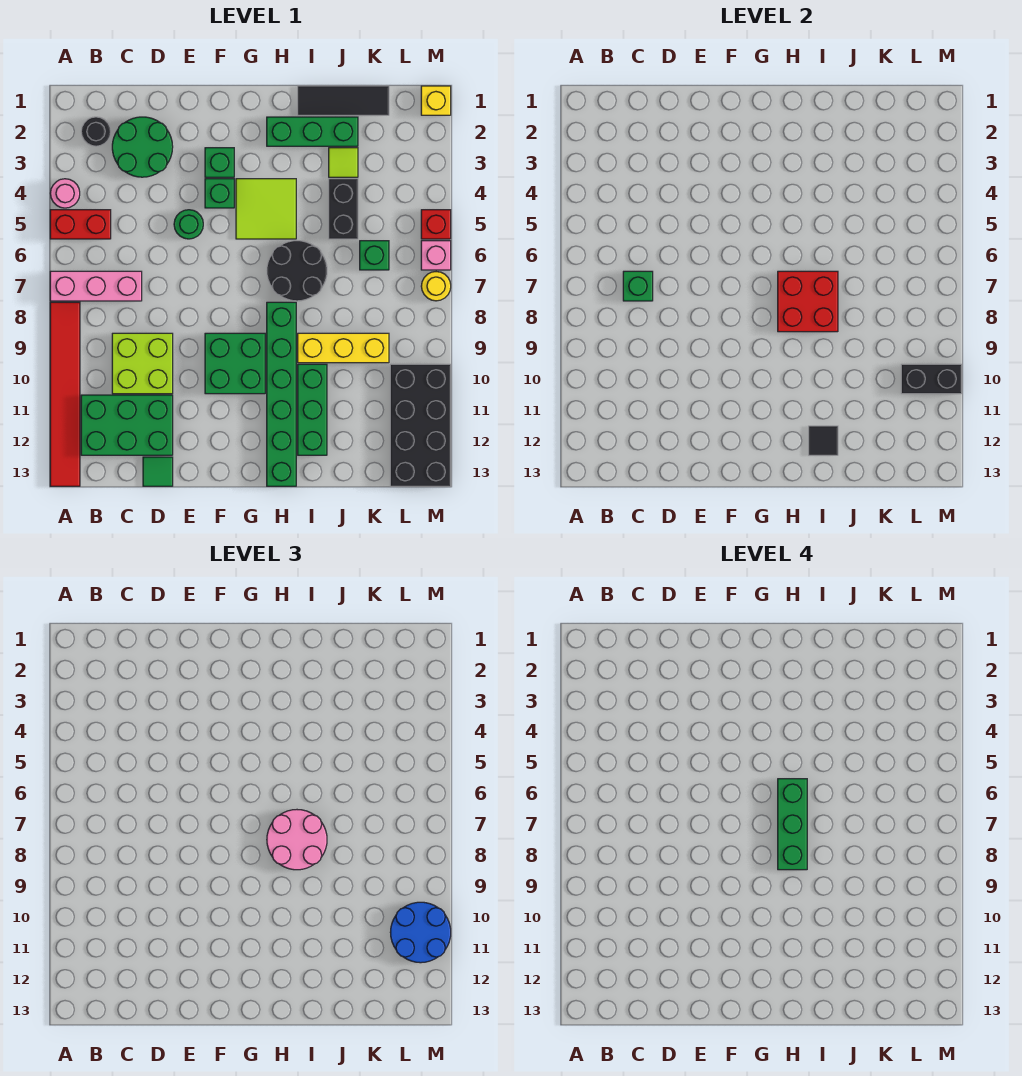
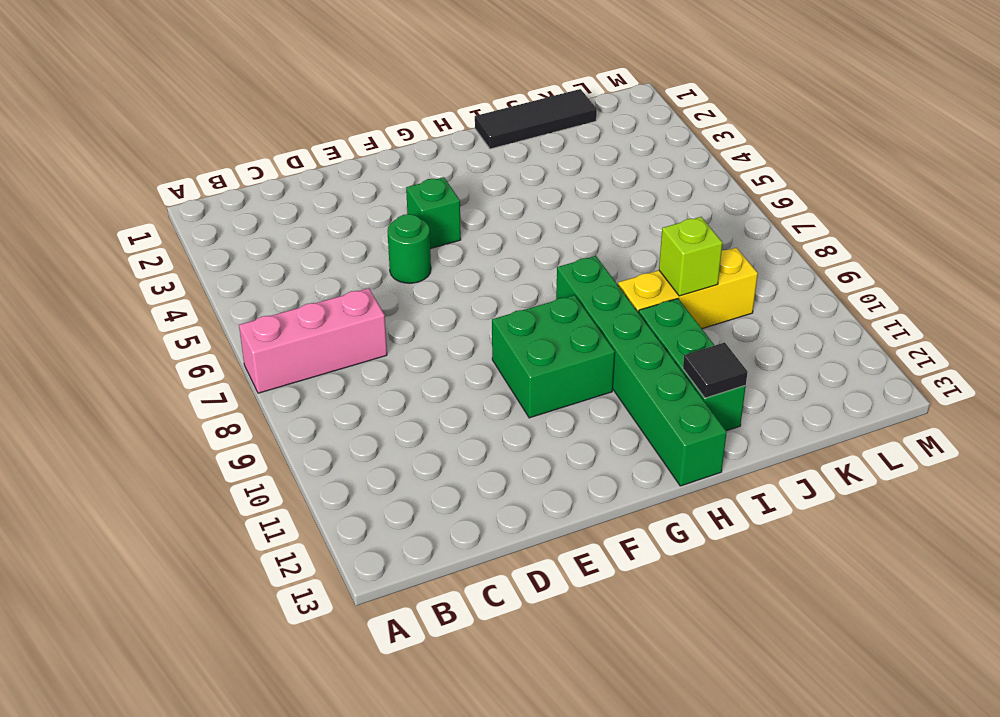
lime brick J9 level 2 -> none
none -> pink round brick A4 level 1
none -> red brick A5:B5 level 1
none -> red tile A8:A13 level 1
none -> black round brick B2 level 1

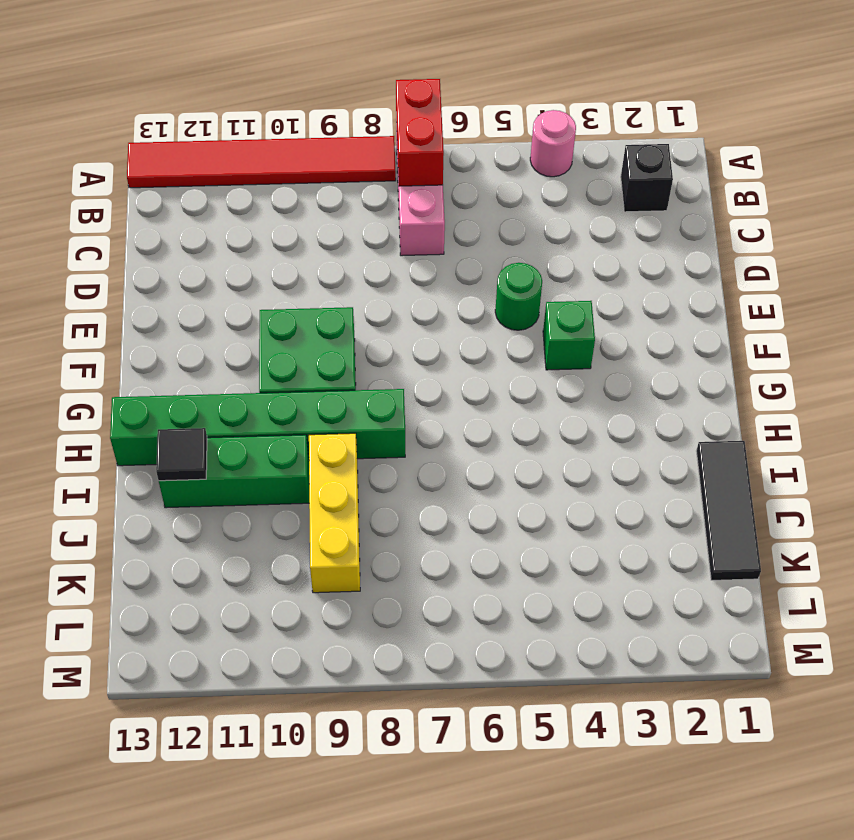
red brick A7:B7 level 2 -> red brick A5:B5 level 1
black brick B2 level 1 -> black round brick B2 level 1
none -> green brick B11:D12 level 1
none -> green round brick C2:D3 level 1
none -> lime brick C9:D10 level 1
none -> green tile D13 level 1

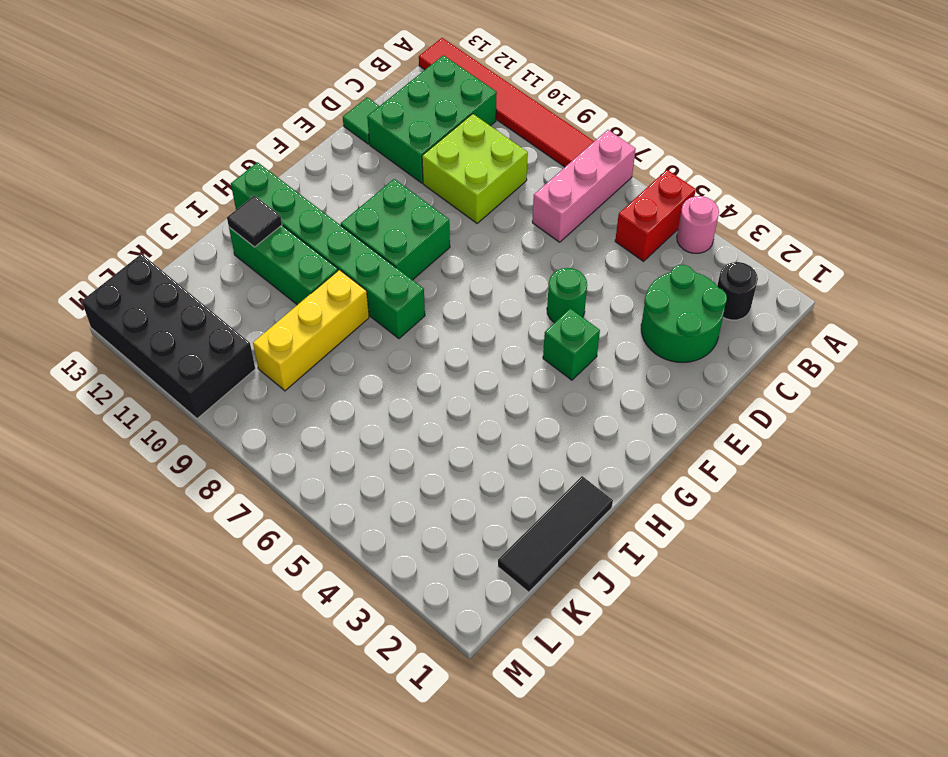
none -> green brick F3 level 1
none -> lime tile G4:H5 level 1
none -> green brick H2:J2 level 1
none -> black round brick H6:I7 level 1

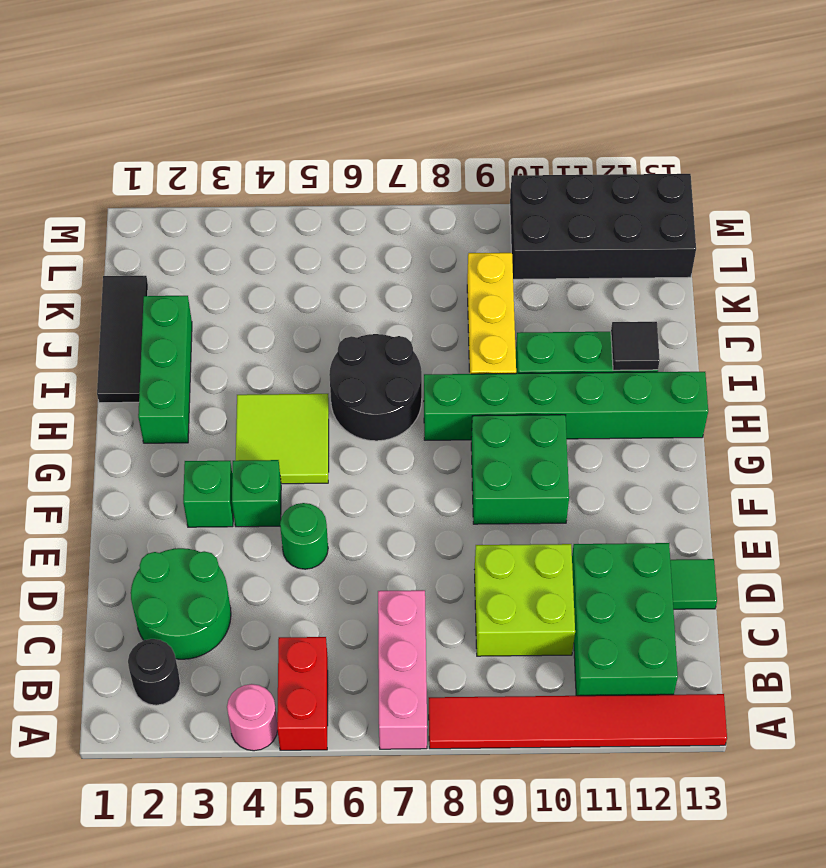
none -> lime tile J3 level 1
none -> black brick J4:J5 level 1
none -> green brick K6 level 1
none -> yellow brick M1 level 1

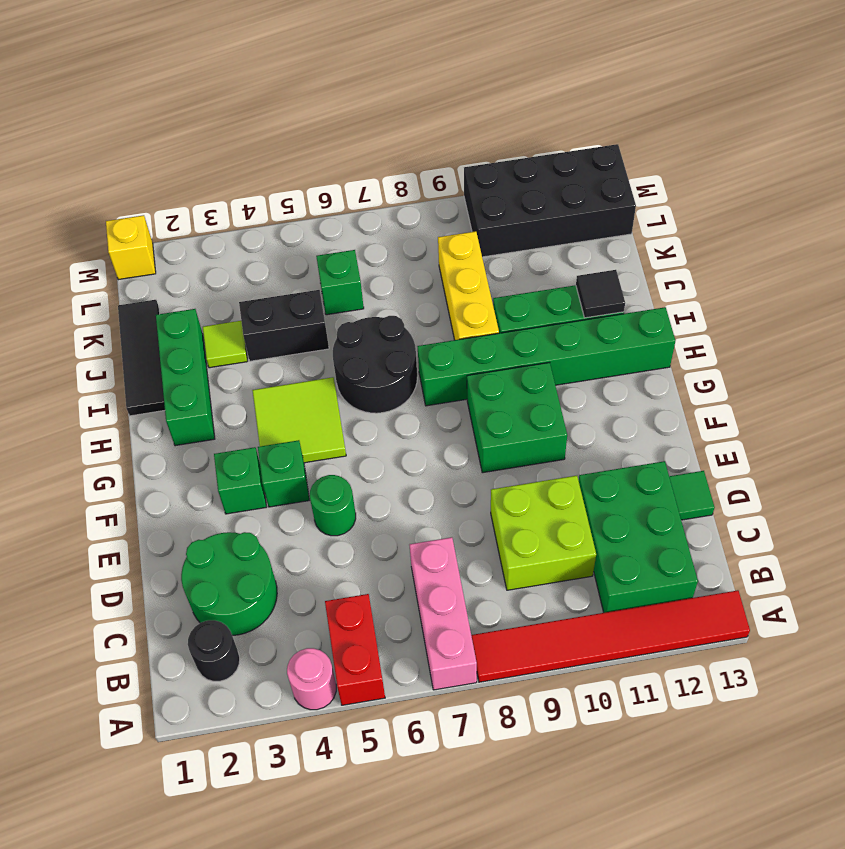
none -> red brick M5 level 1
none -> pink brick M6 level 1
none -> yellow round brick M7 level 1
none -> green brick C7 level 2

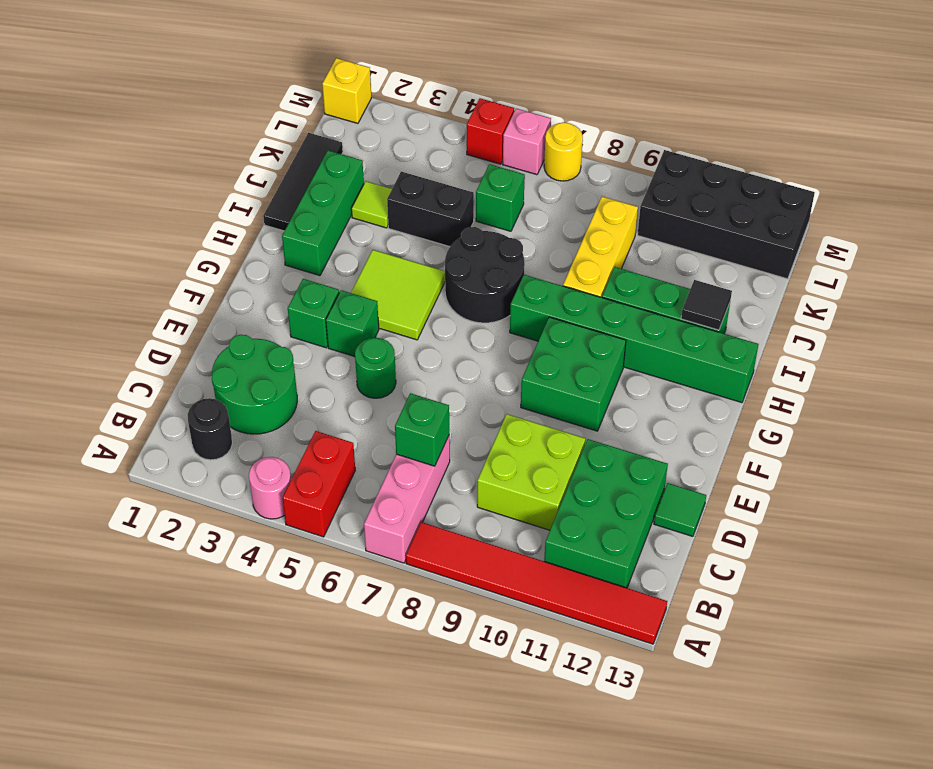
none -> red brick H7:I8 level 2
none -> black brick L10:M10 level 2
none -> pink round brick H7:I8 level 3
none -> blue round brick L10:M11 level 3

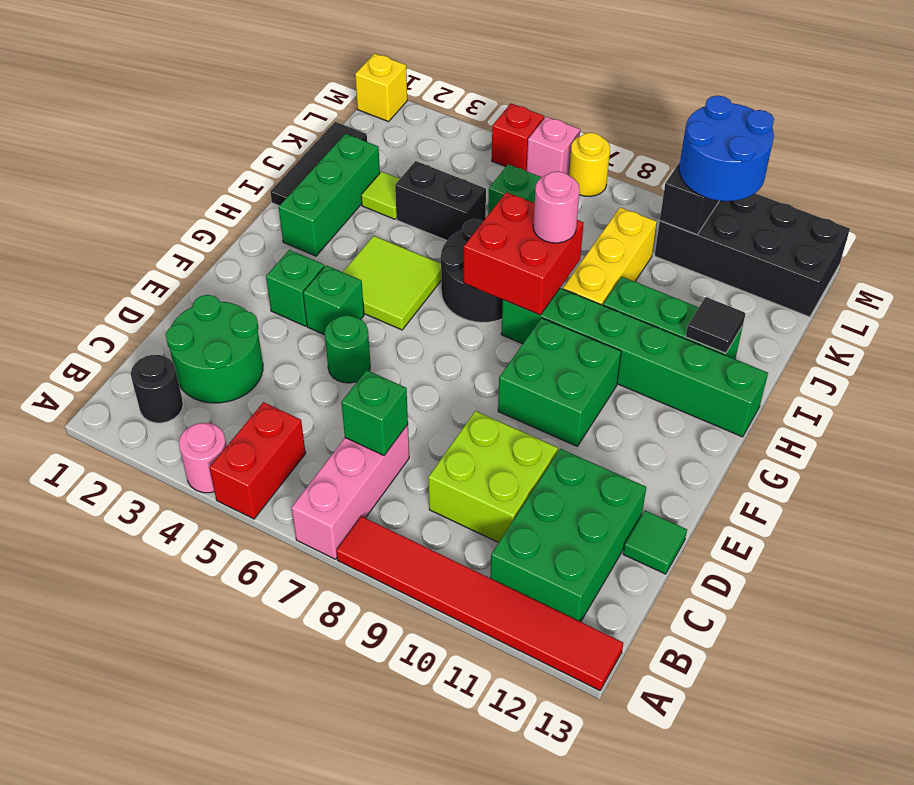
pink round brick I8 level 3 -> pink round brick H7:I8 level 3
none -> green brick H6:H8 level 4

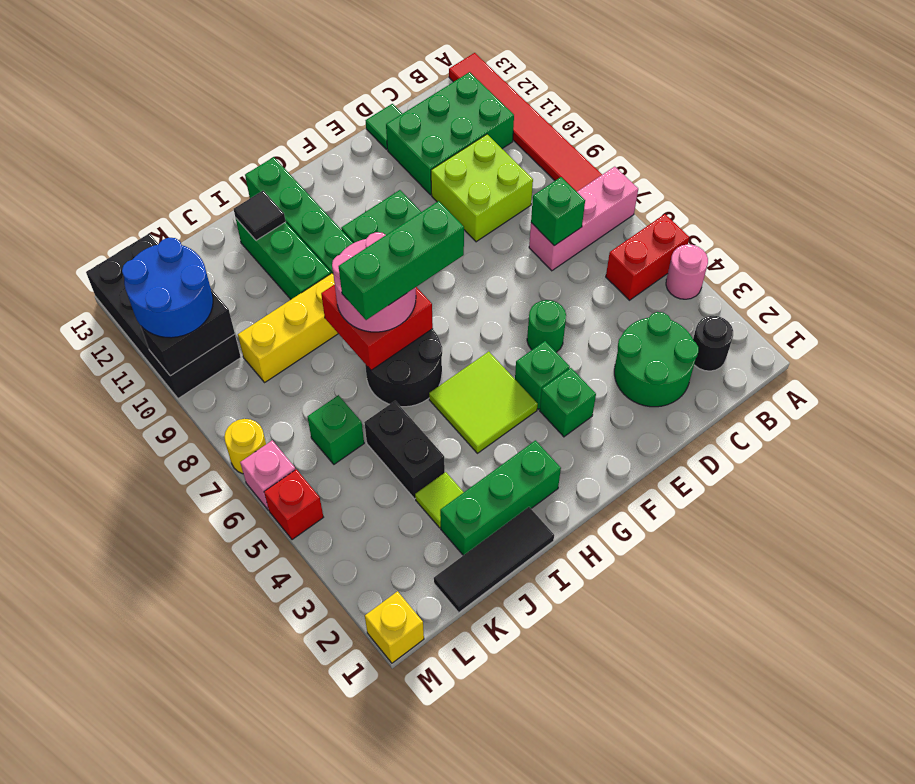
green brick G7:I7 level 4 -> green brick H6:H8 level 4

